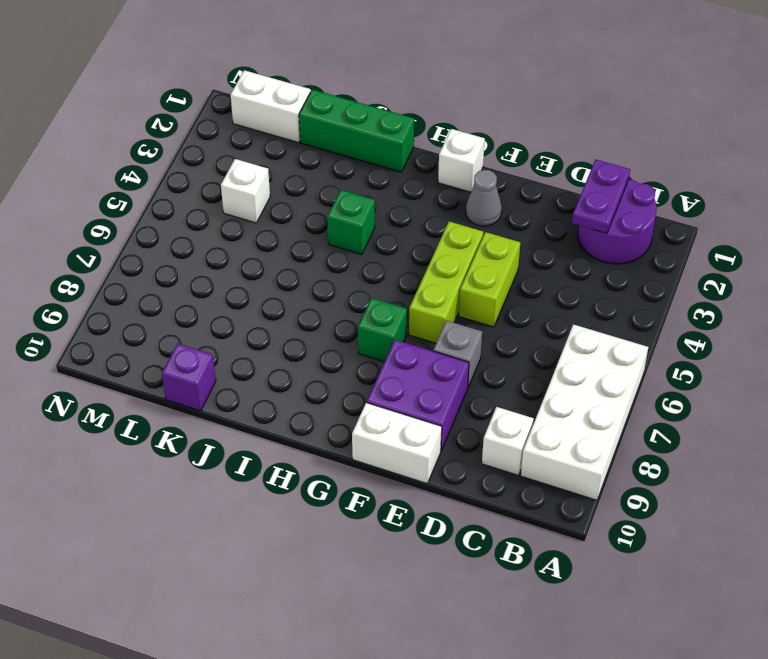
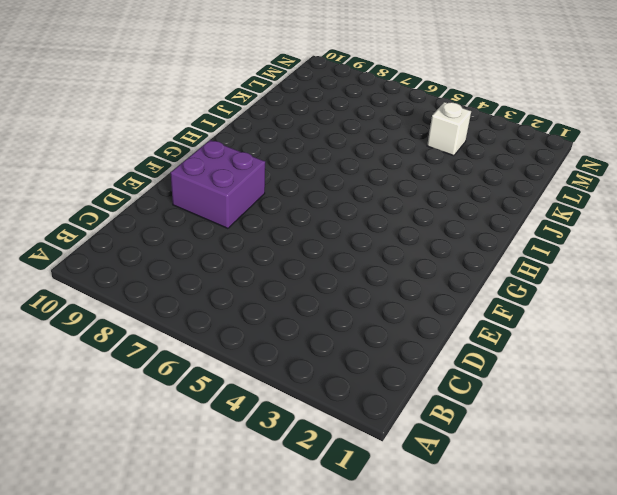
none -> white brick A6:B9 level 1
none -> purple round brick B1:C2 level 1
none -> white brick C9 level 1

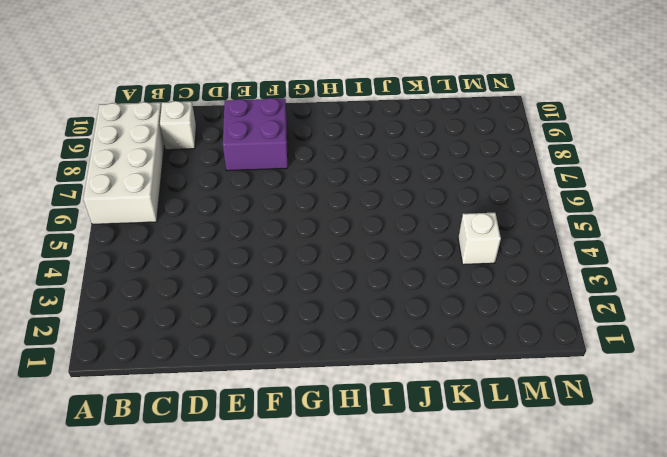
none -> purple round brick B1:C2 level 1
none -> lime brick E4:E5 level 1
none -> grey brick E7 level 1

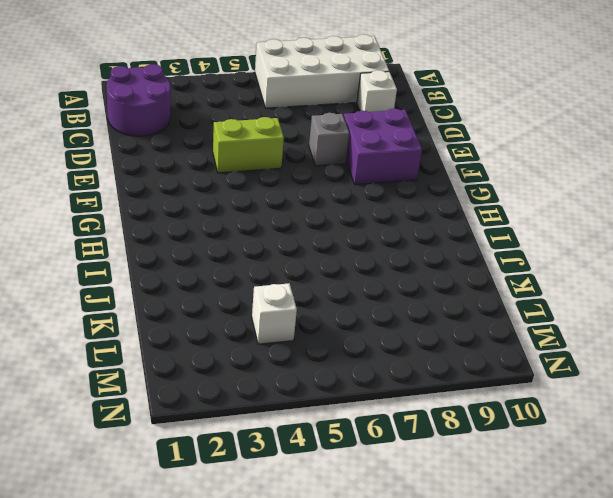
none -> white brick E10:F10 level 1
none -> grey cone F2 level 1
none -> lime brick F4:F6 level 1

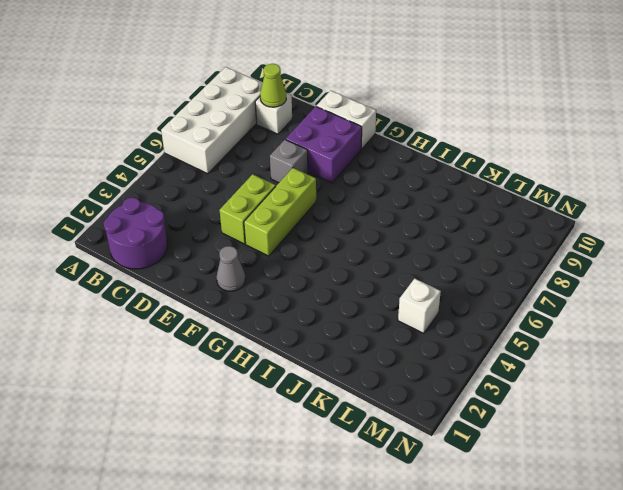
lime cone C9 level 2 -> none
none -> white brick G1 level 1
none -> green brick G7 level 1
none -> green brick I1:K1 level 1

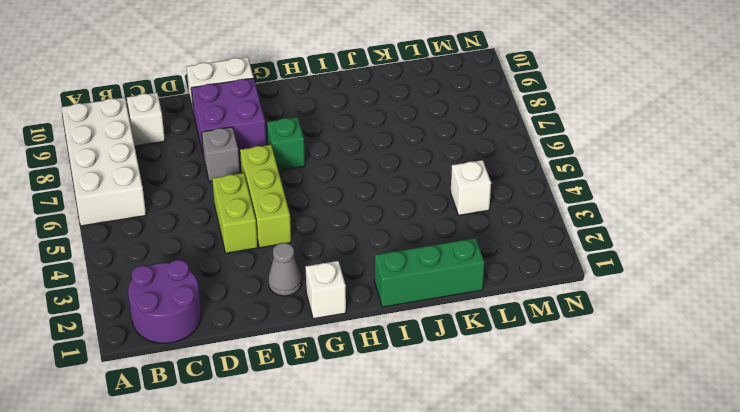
none -> green brick I4 level 1
none -> purple brick K10 level 1
none -> white brick L1:M1 level 1

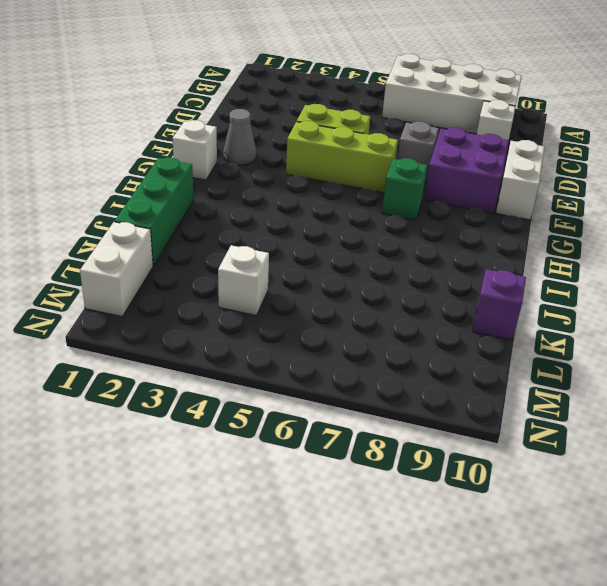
none -> purple round brick B1:C2 level 1
none -> green brick I4 level 1
none -> purple plate C1:C2 level 2

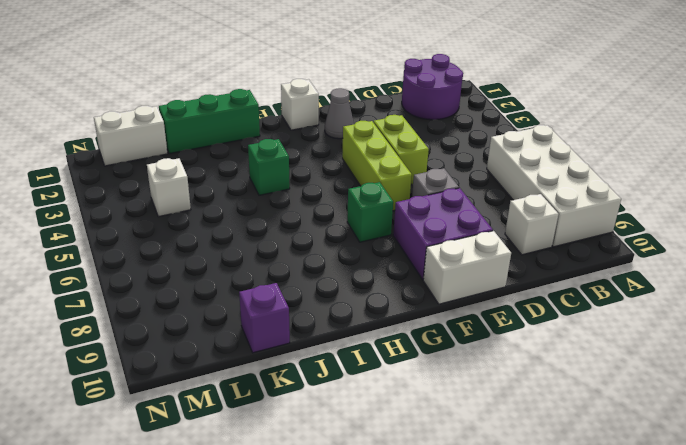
none -> purple plate C1:C2 level 2

